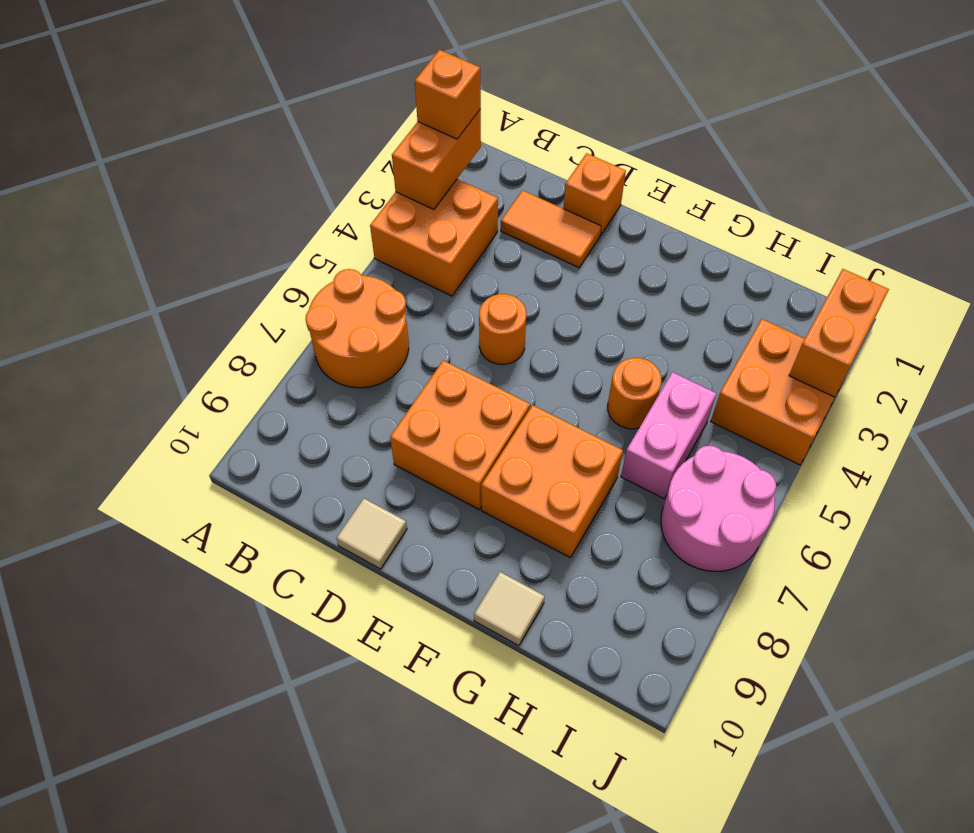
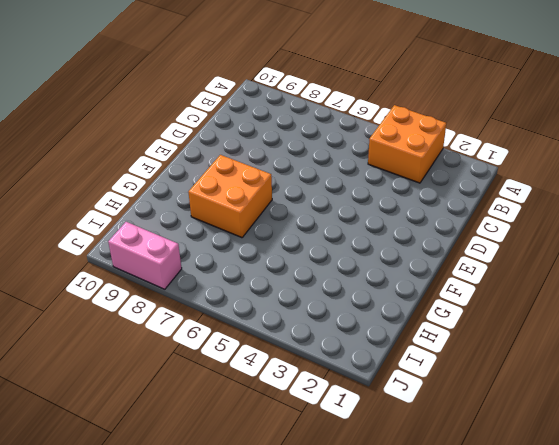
pink brick J8:J9 level 1 -> pink brick H5:H6 level 1
none -> orange round brick A6:B7 level 1
none -> orange tile C2:D2 level 1
none -> orange brick D1 level 1

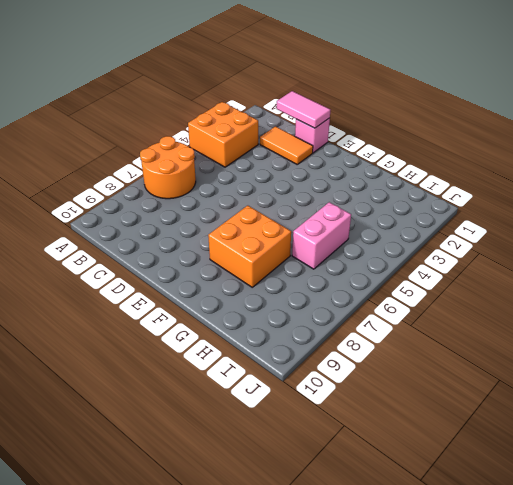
pink tile C1:D1 level 2 -> none
pink brick D1 level 1 -> orange brick D1 level 1
none -> orange round brick D5 level 1
none -> orange brick D7:E8 level 1
none -> tan tile D10 level 1

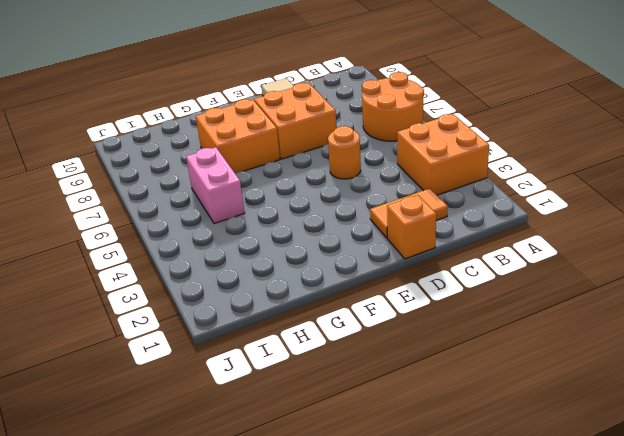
none -> orange round brick G5 level 1
none -> tan tile G10 level 1
none -> orange brick I3:J4 level 1

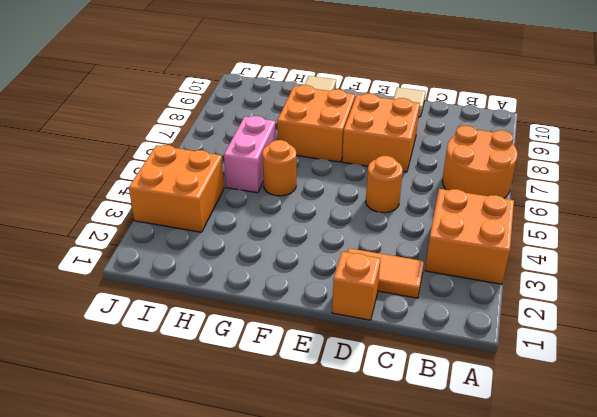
none -> pink round brick I6:J7 level 1
none -> orange brick A2:A3 level 2
none -> orange brick J2:J3 level 2

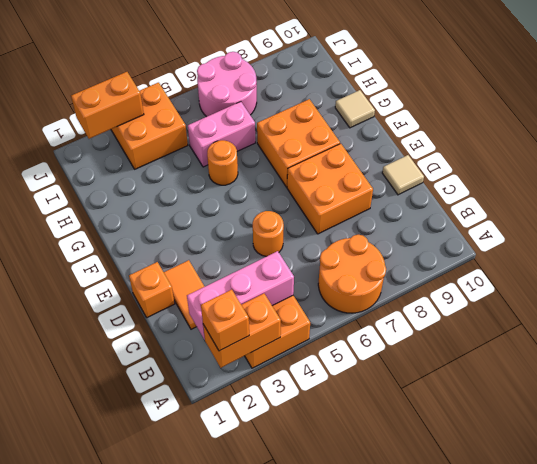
pink brick B2:B4 level 2 -> none

